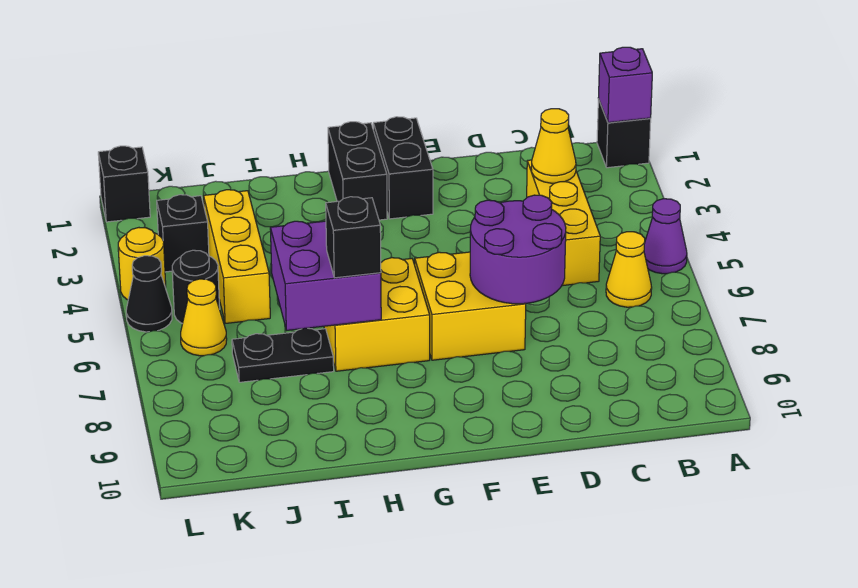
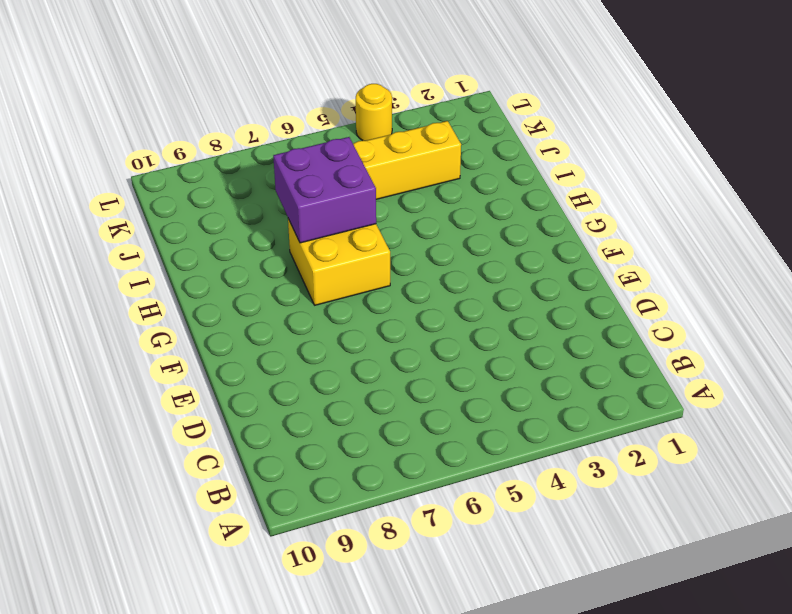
none -> black brick A1 level 1
none -> purple cone A5 level 1
none -> yellow cone B6 level 1

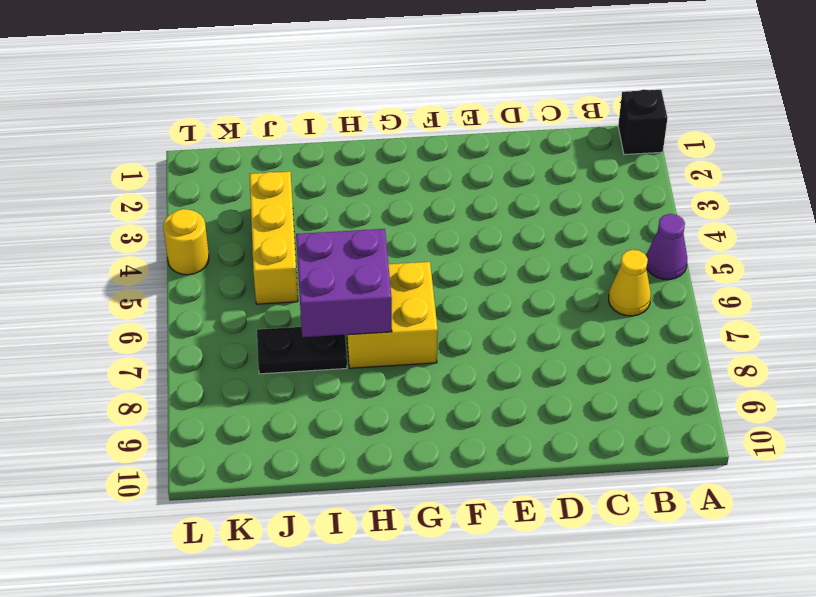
none -> yellow brick C3:C5 level 1
none -> yellow brick E6:F7 level 1
none -> black brick F1:F2 level 1

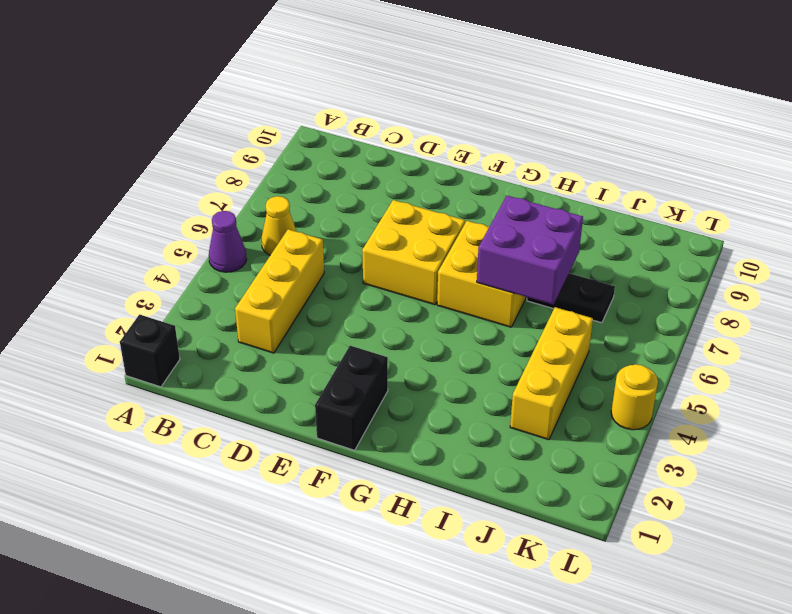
none -> black brick G1:G2 level 1
none -> black brick K3 level 1
none -> black round brick K5 level 1

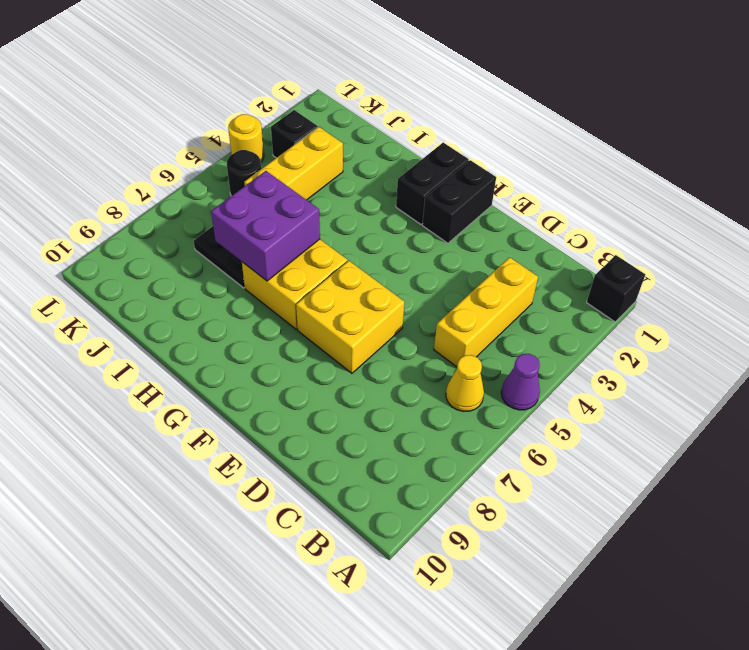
none -> yellow cone K6 level 1
none -> black brick L1 level 1
none -> black cone L5 level 1

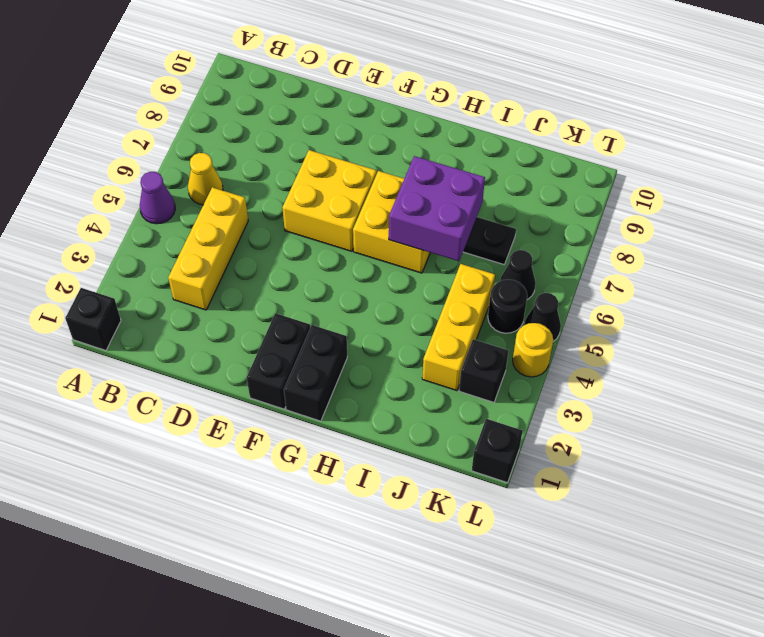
black cone K6 level 1 -> yellow cone K6 level 1
none -> purple brick A1 level 2
none -> yellow cone C3 level 2
none -> purple round brick D6:E7 level 2

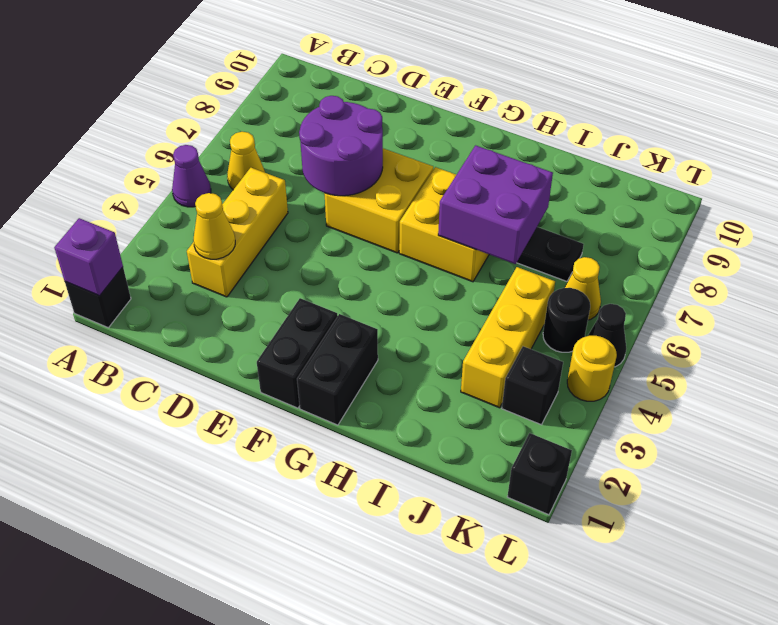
none -> black brick H7 level 3

